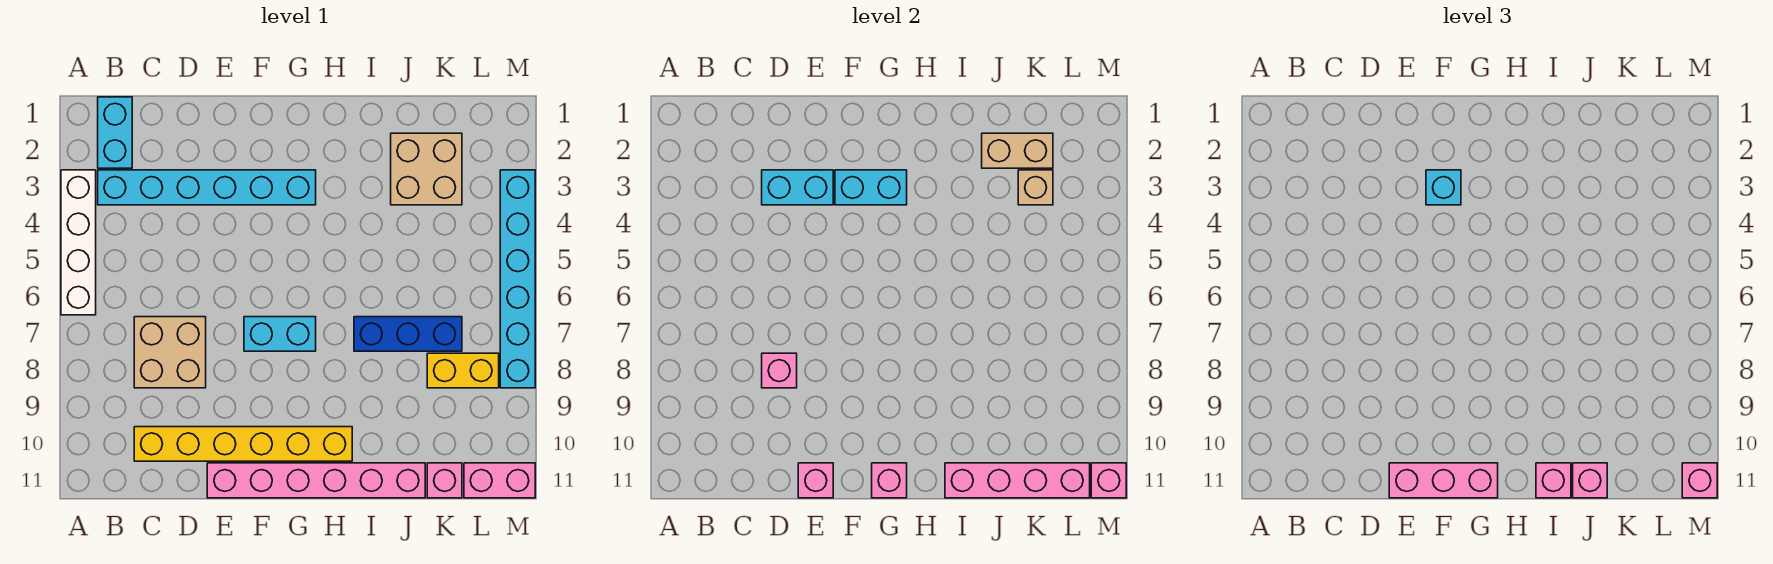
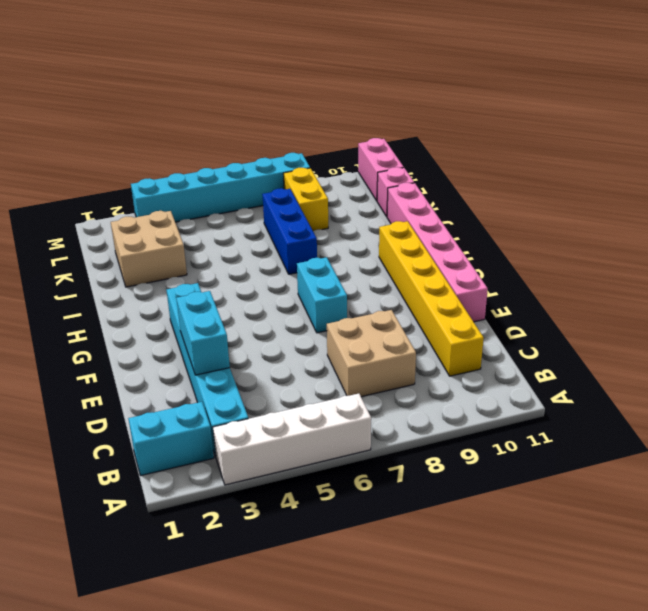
none -> pink brick D8 level 2
none -> pink brick E11 level 2
none -> cyan brick F3:G3 level 2

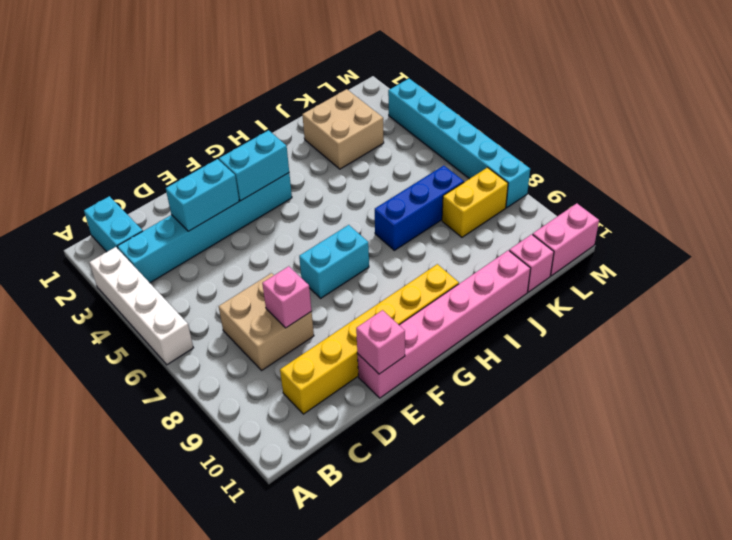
none -> pink brick G11 level 2
none -> pink brick I11:L11 level 2
none -> tan brick J2:K2 level 2

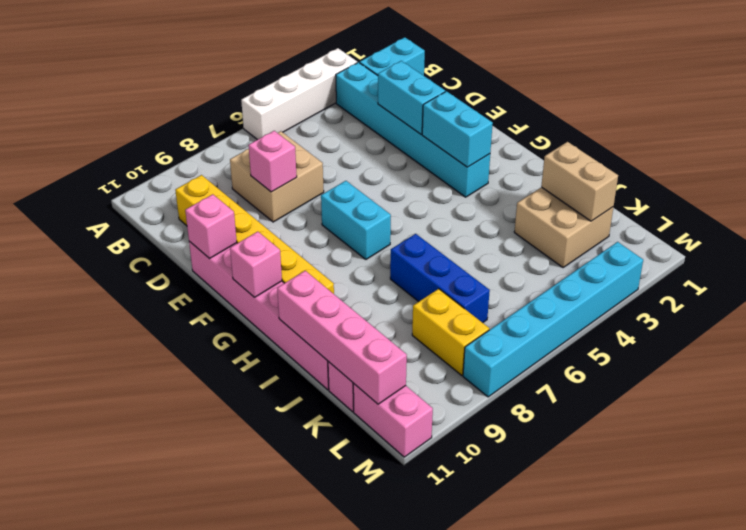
none -> tan brick K3 level 2
none -> pink brick M11 level 2
none -> pink brick E11:G11 level 3

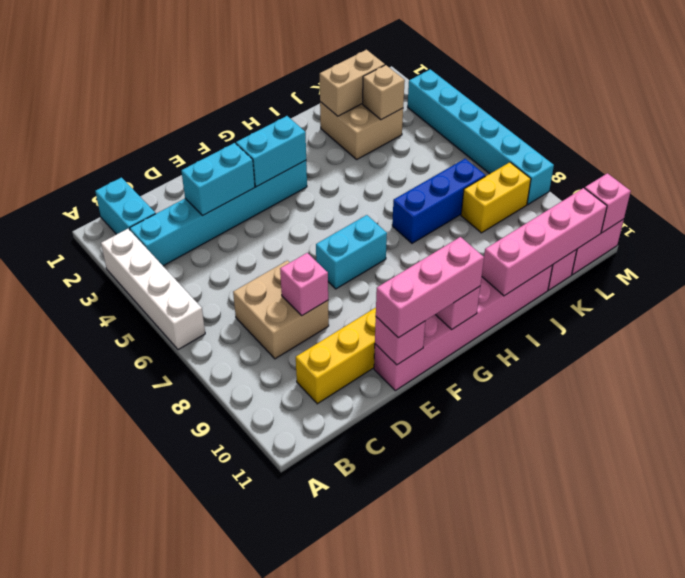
none -> cyan brick F3 level 3
none -> pink brick I11 level 3
none -> pink brick J11 level 3

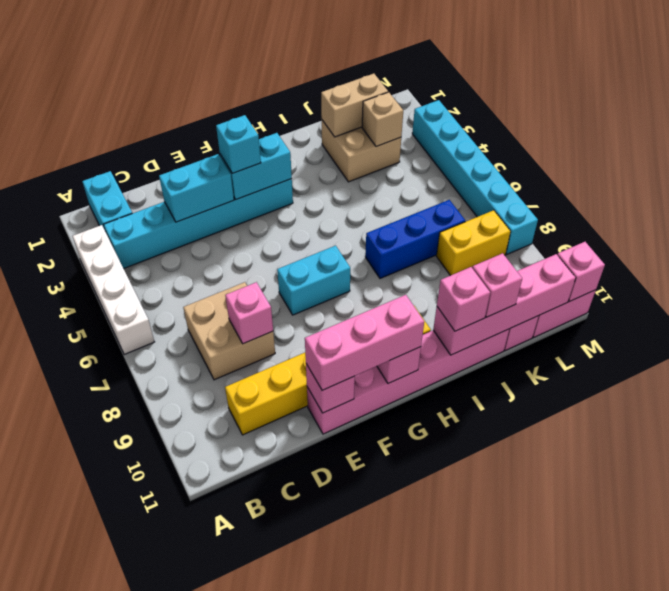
none -> pink brick M11 level 3

